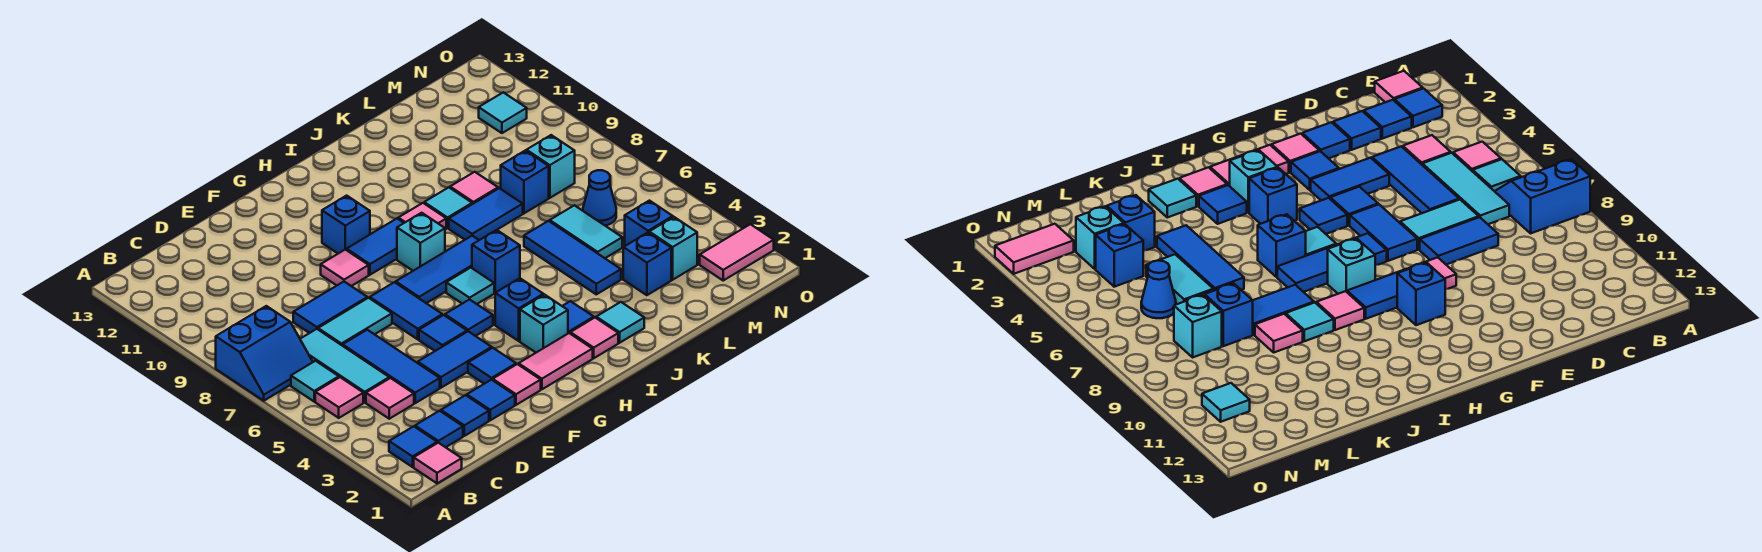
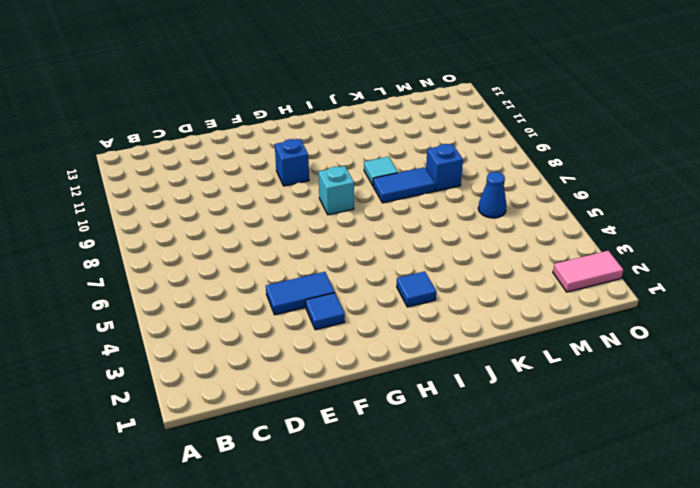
none -> blue slope A7:B8 level 1 top 8
none -> pink tile B1 level 1
none -> blue tile B2 level 1
none -> pink tile B5 level 1

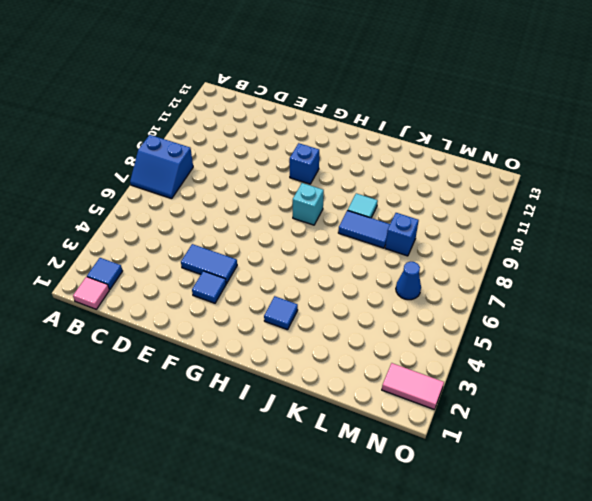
none -> pink tile B5 level 1
none -> cyan tile B6 level 1
none -> blue tile C2 level 1
none -> pink tile C4 level 1

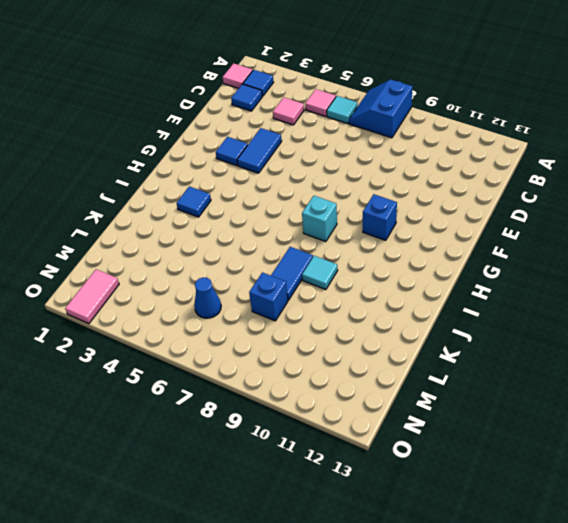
none -> cyan tile C5:C7 level 1
none -> blue tile D2 level 1
none -> blue tile D4:D6 level 1
none -> cyan tile D7:E7 level 1

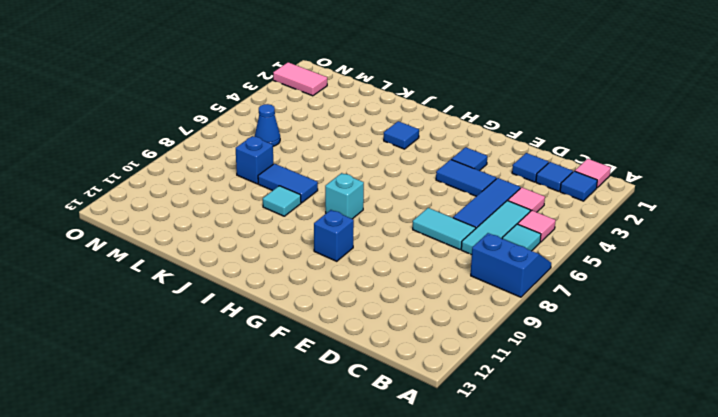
none -> blue tile D8:E8 level 1
none -> blue tile E2 level 1
none -> pink tile F2 level 1
none -> blue tile F5 level 1

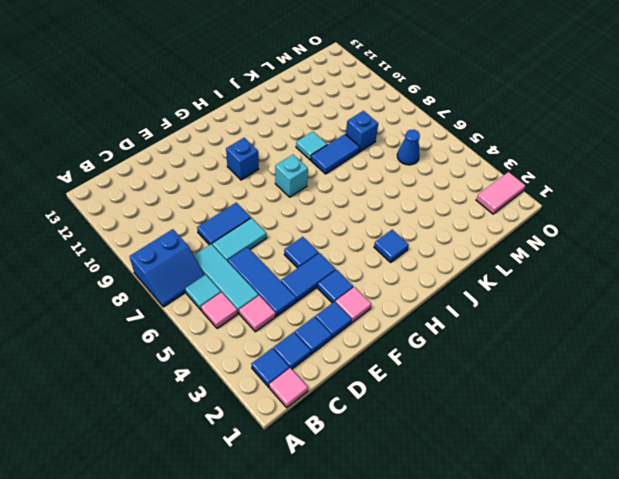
none -> blue tile F6:F7 level 1
none -> pink tile F9 level 1
none -> pink tile G2:H2 level 1
none -> blue tile G5 level 1

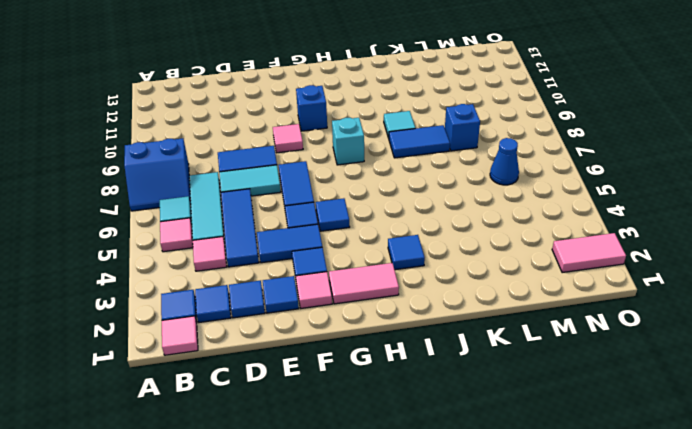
none -> blue tile G7:I7 level 1
none -> blue tile G9:H9 level 1
none -> cyan brick H3 level 1
none -> blue brick H4 level 1

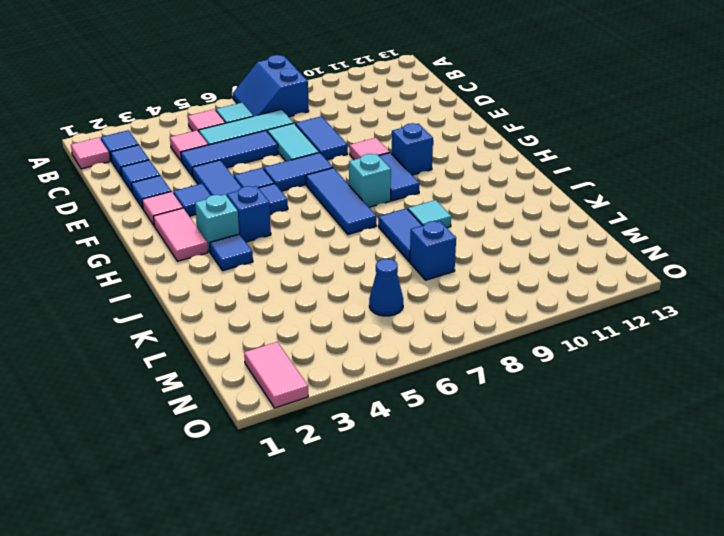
none -> cyan tile H6 level 1
none -> pink tile I2 level 1
none -> blue brick I6 level 1
none -> pink tile I9 level 1

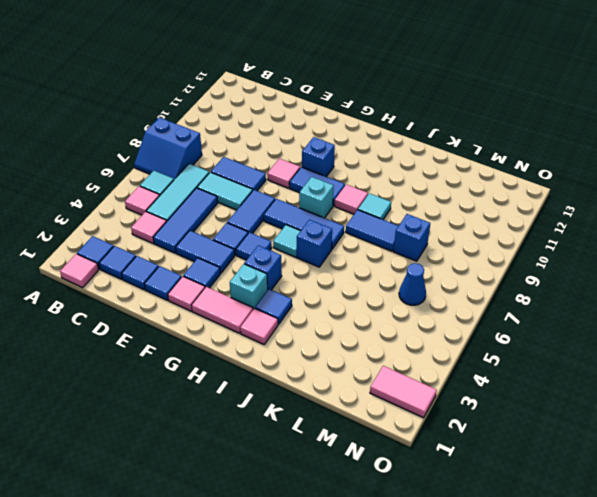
none -> cyan tile J2 level 1
none -> blue tile K4:K6 level 1
none -> pink tile K9 level 1
none -> blue brick L3 level 1

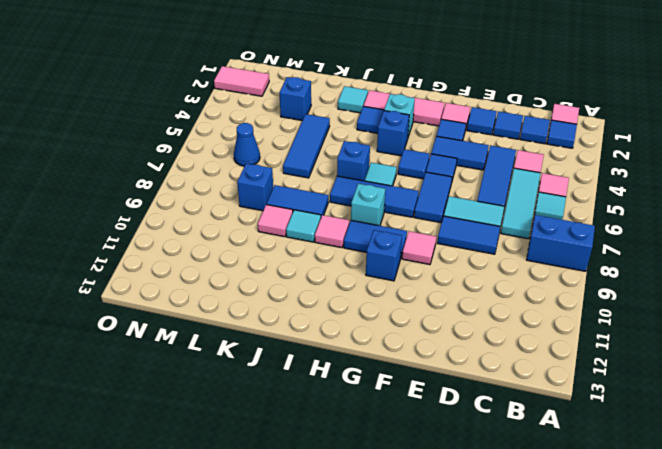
none -> cyan tile L5:L6 level 1
none -> cyan brick M3 level 1
none -> blue brick M4 level 1
none -> cyan brick M8 level 1

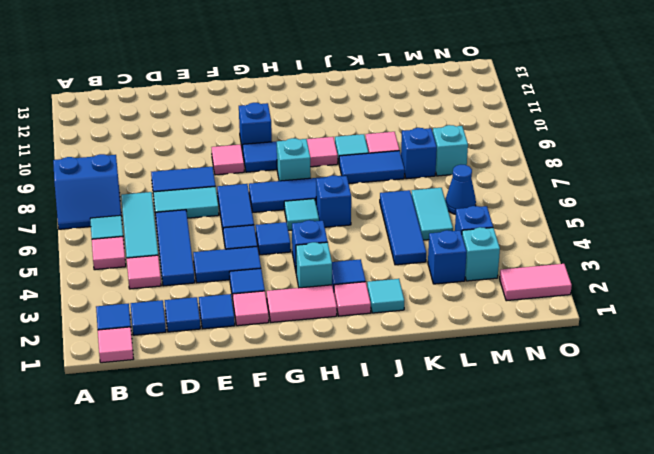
none -> cyan tile N11 level 1

